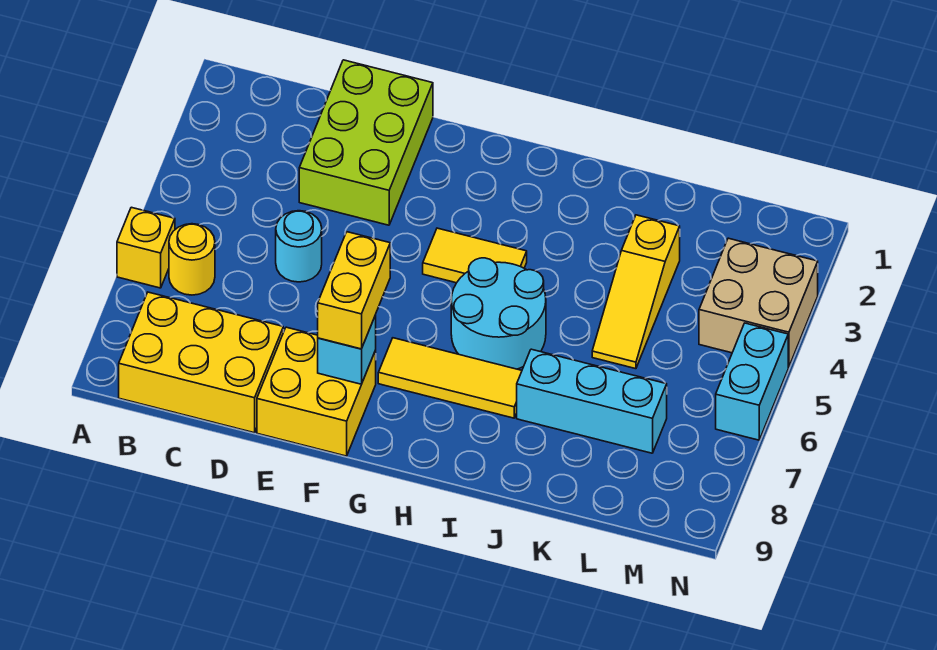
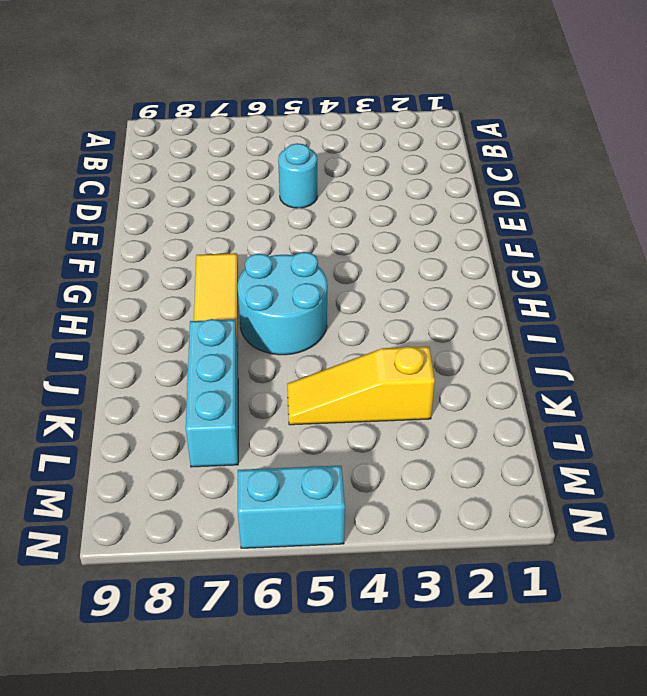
none -> yellow brick A6 level 1
none -> yellow round brick B6 level 1
none -> yellow brick B8:D9 level 1

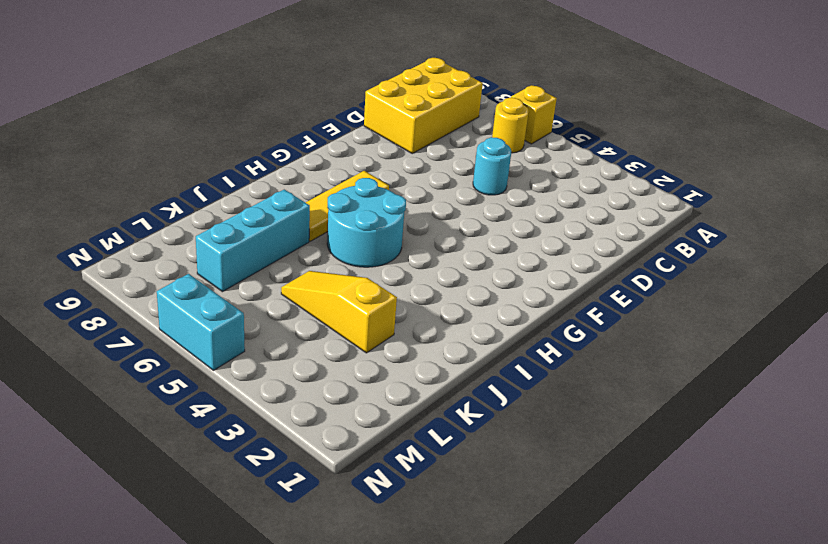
none -> lime brick D1:E3 level 1
none -> yellow brick E8:F9 level 1
none -> yellow tile G4:H4 level 1

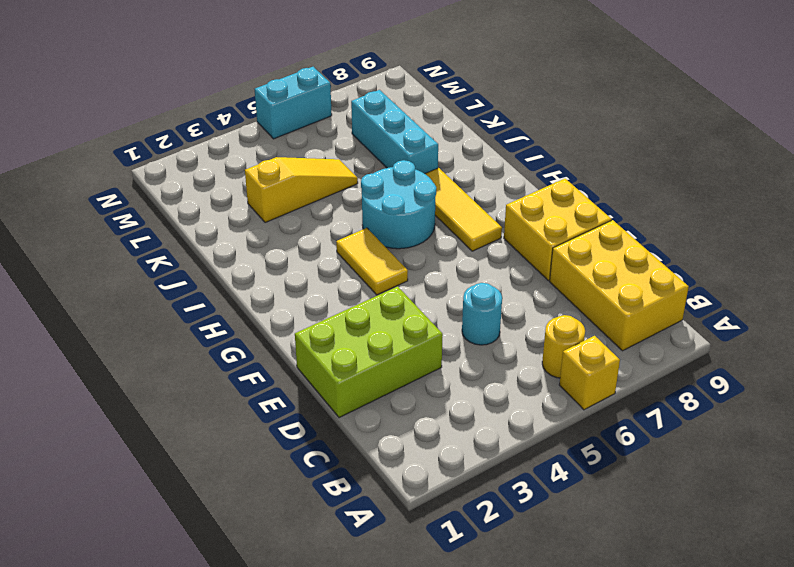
none -> tan brick M3:N4 level 1
none -> cyan brick F8 level 2
none -> yellow brick F7:F8 level 3

